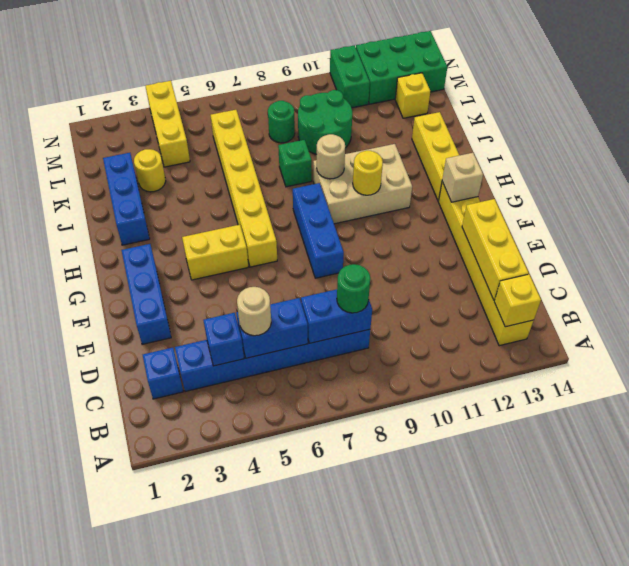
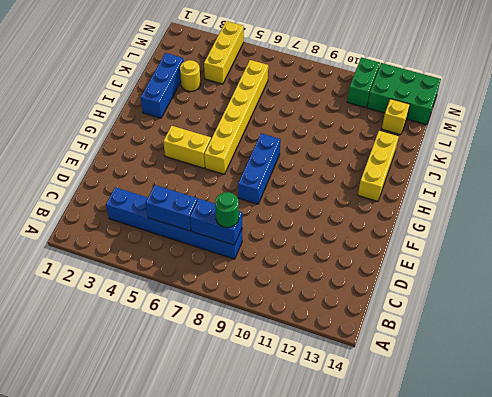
none -> yellow brick B13:G13 level 1
none -> blue brick C2 level 1
none -> blue brick E2:G2 level 1

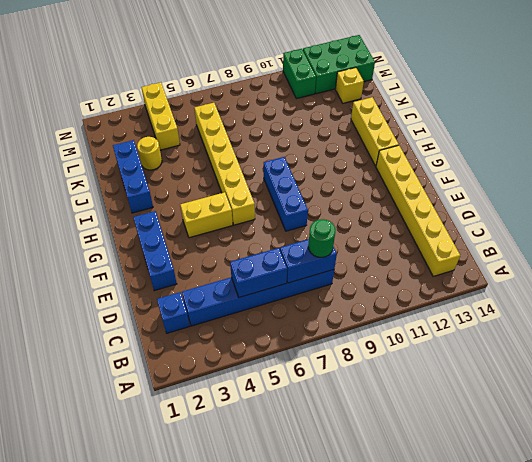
none -> tan brick H9:I11 level 1
none -> green brick J8 level 1
none -> green round brick K9:L10 level 1

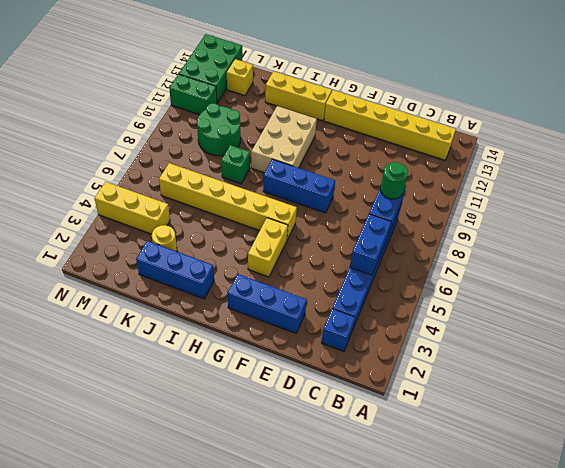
none -> green round brick L8 level 1
none -> yellow brick B13 level 2
none -> blue brick C4 level 2

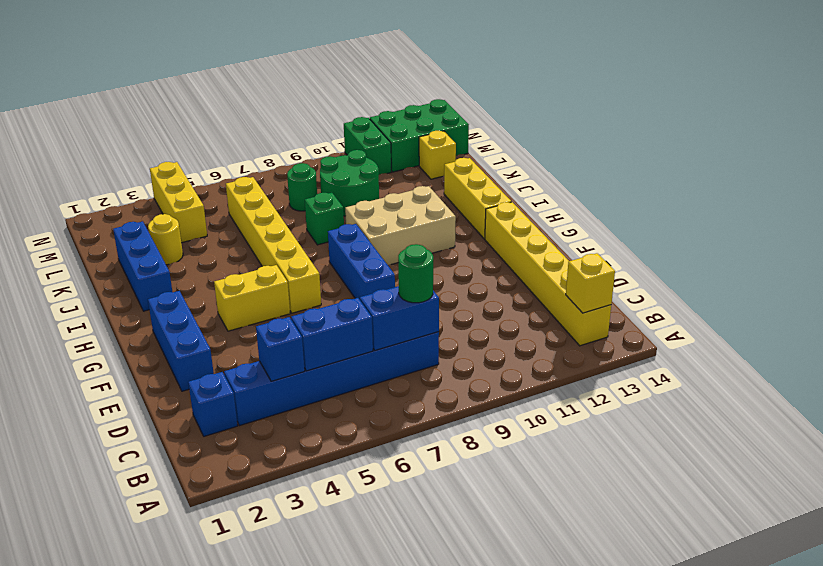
none -> yellow brick C13:E13 level 2
none -> tan brick G13 level 2
none -> yellow round brick H10 level 2

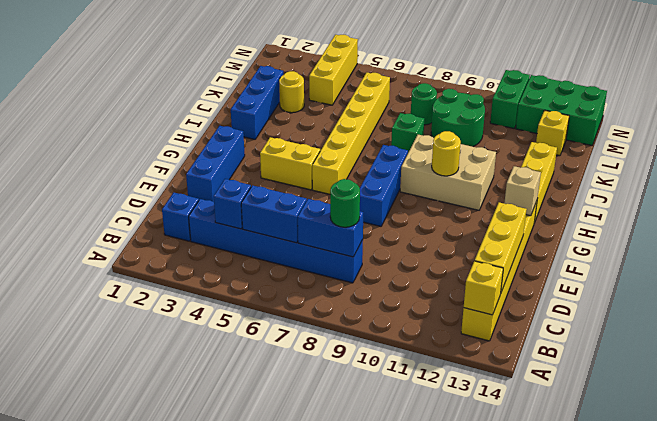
none -> tan round brick I9 level 2
none -> tan round brick C5 level 3

